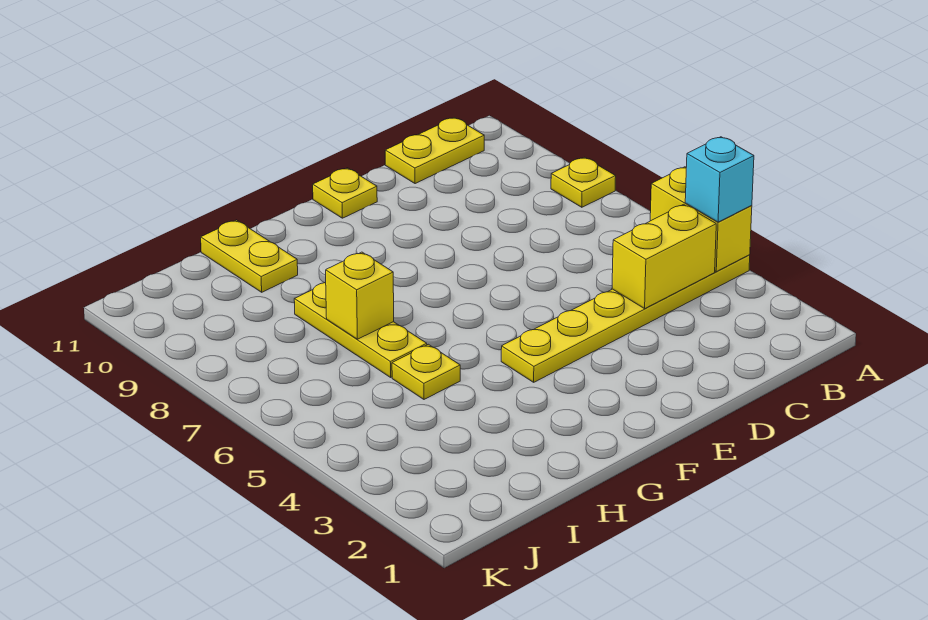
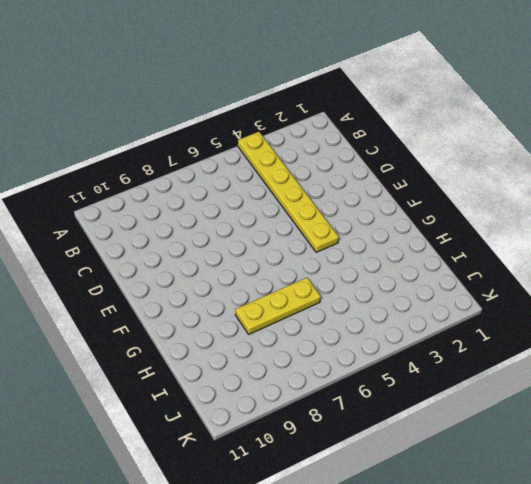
none -> yellow plate A8 level 1
none -> yellow plate B11:C11 level 1

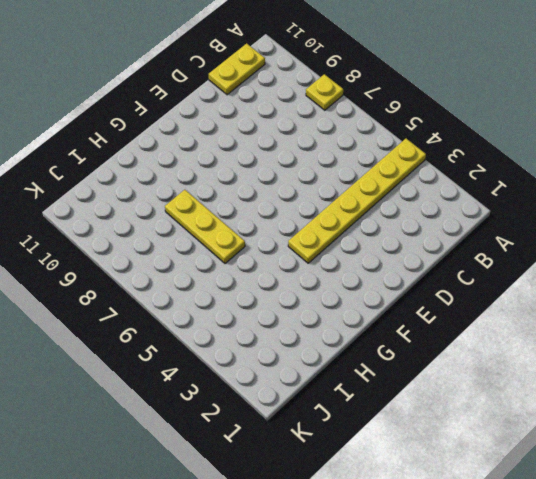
none -> yellow plate E11 level 1
none -> yellow plate H5 level 1

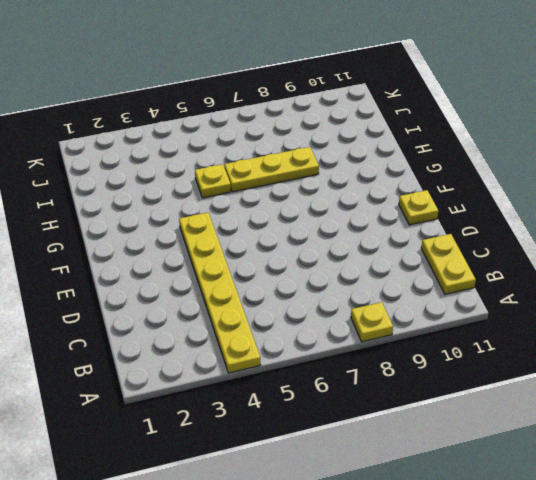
none -> yellow plate H10:H11 level 1
none -> yellow brick A4:A5 level 2

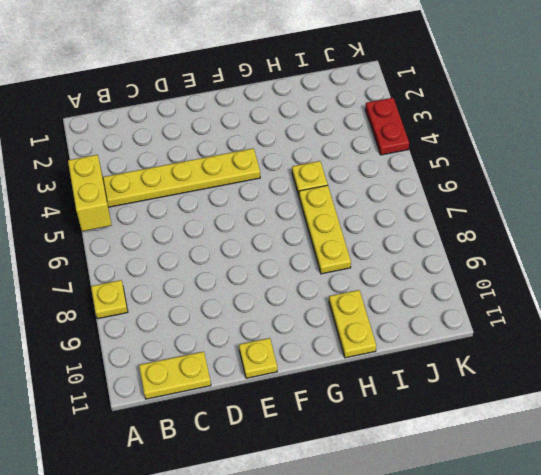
red plate K3:K4 level 1 -> none
none -> yellow brick B4:C4 level 2
none -> yellow brick H7 level 2

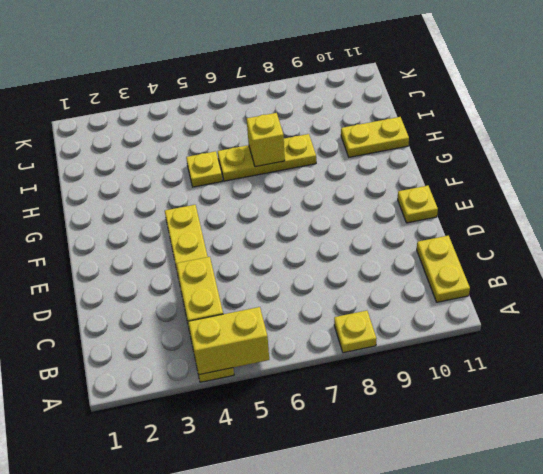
none -> cyan brick A4 level 3

